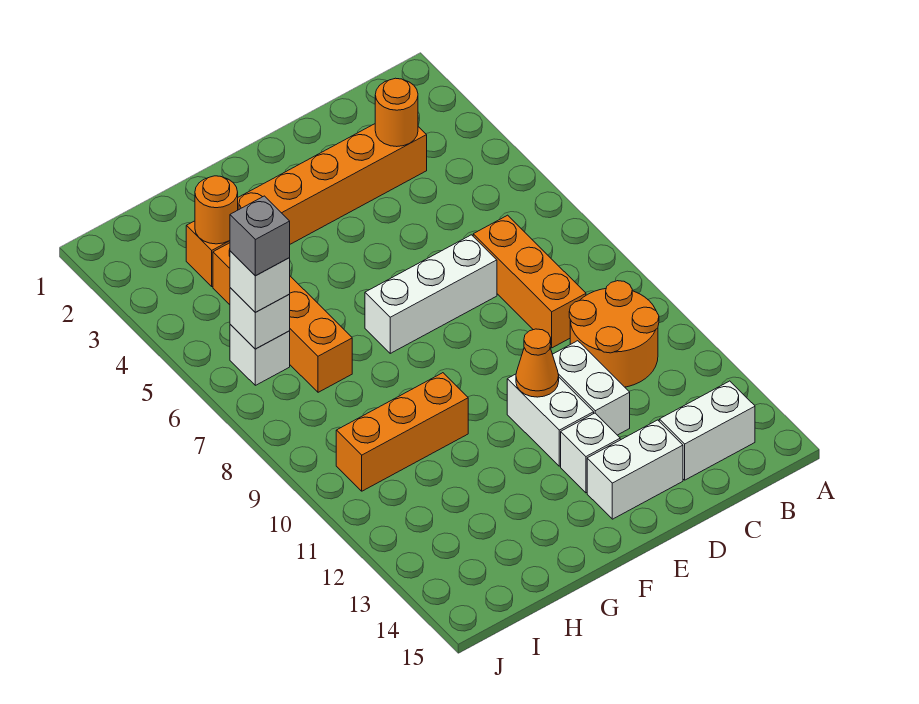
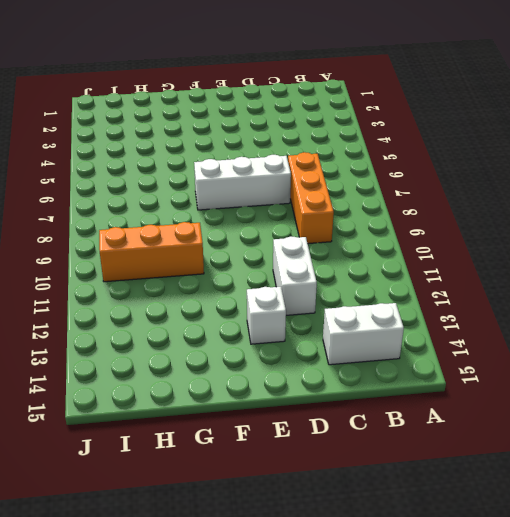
none -> orange round brick B10:C11 level 1
none -> orange brick C3:H3 level 1
none -> white brick D14:E14 level 1

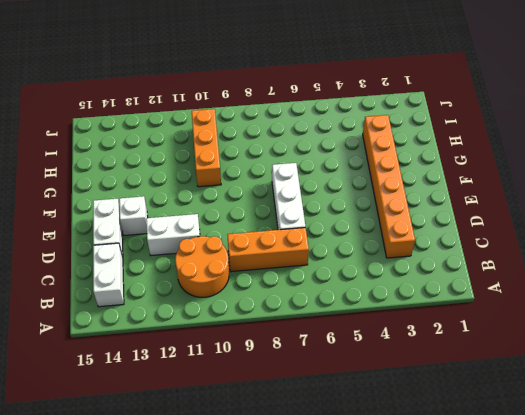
none -> white brick E11:E12 level 1
none -> orange brick H4:H7 level 1
none -> white brick I6 level 1

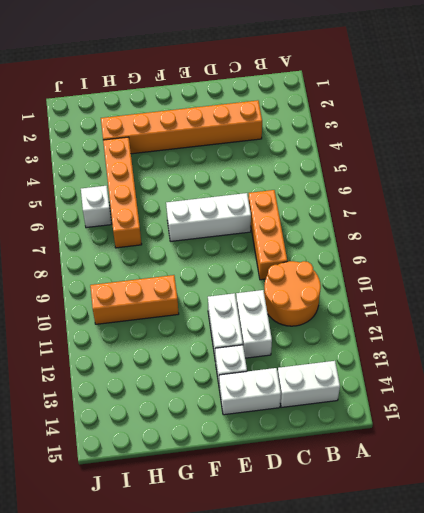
none -> orange round brick C3 level 2
none -> orange cone E11 level 2
none -> orange round brick H3 level 2

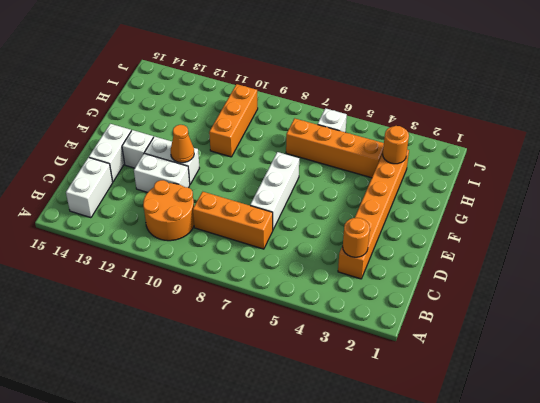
none -> white brick I6 level 2
none -> white brick I6 level 3
none -> grey brick I6 level 4

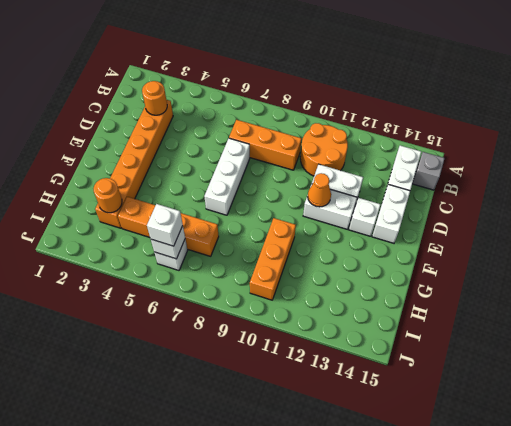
grey brick B15 level 1 -> grey brick I6 level 4

